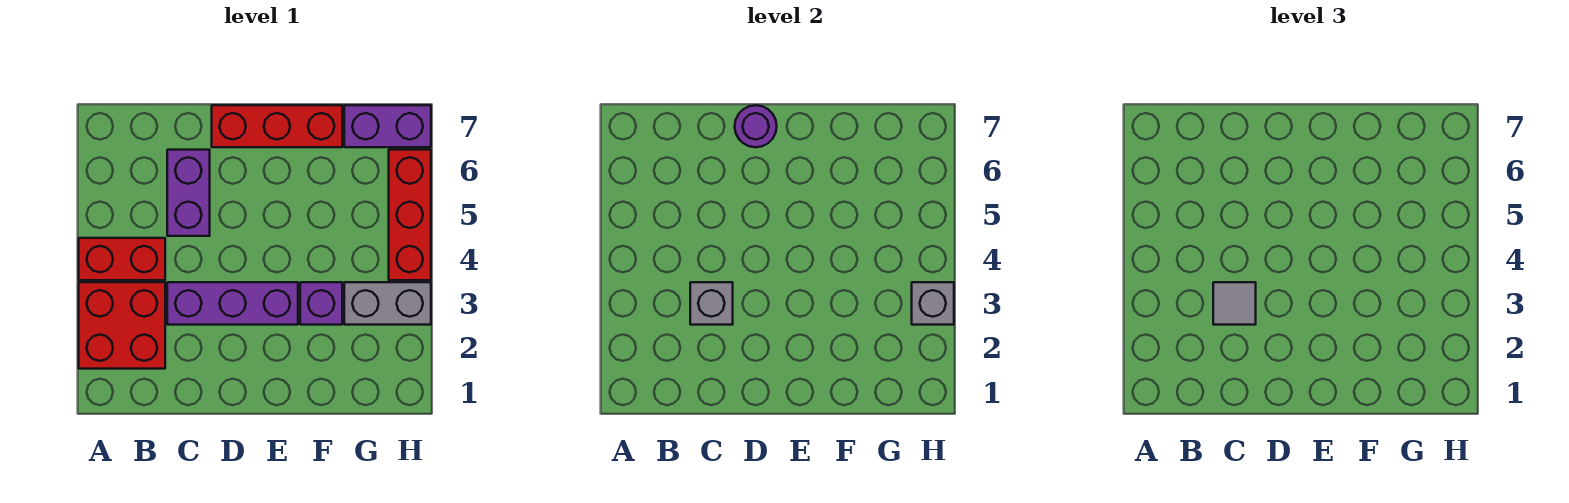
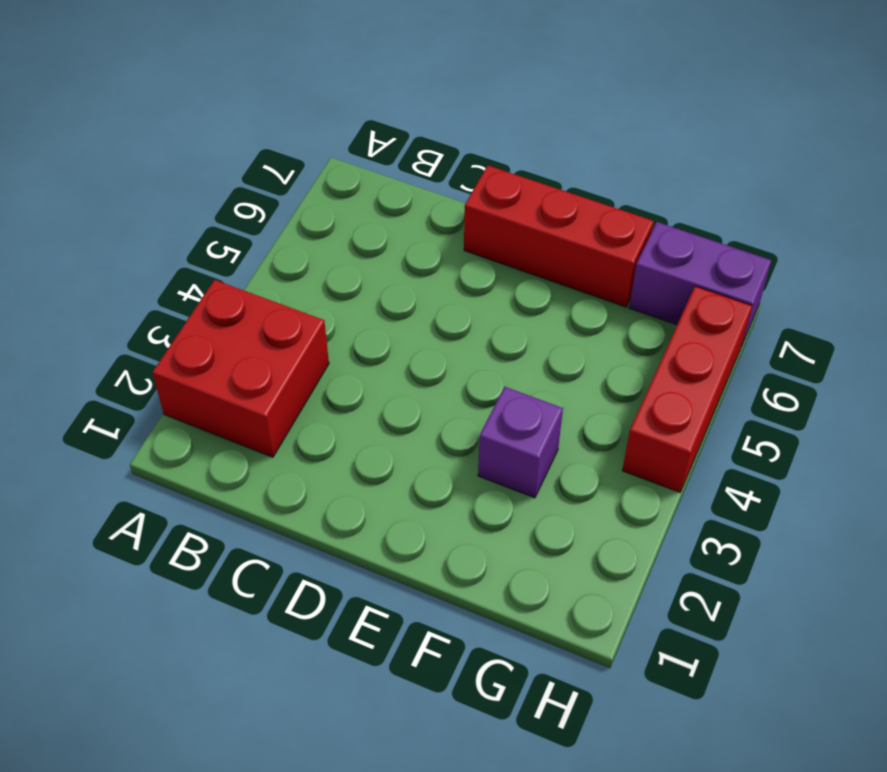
none -> red brick A4:B4 level 1
none -> purple brick C3:E3 level 1
none -> purple brick C5:C6 level 1

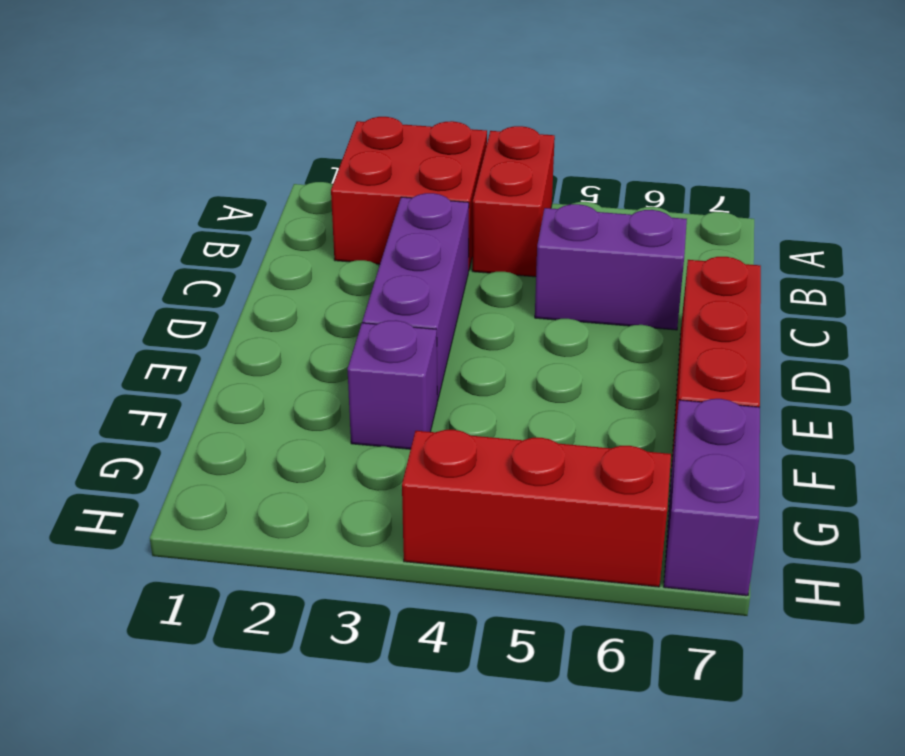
none -> grey brick G3:H3 level 1
none -> grey brick C3 level 2
none -> purple round brick D7 level 2

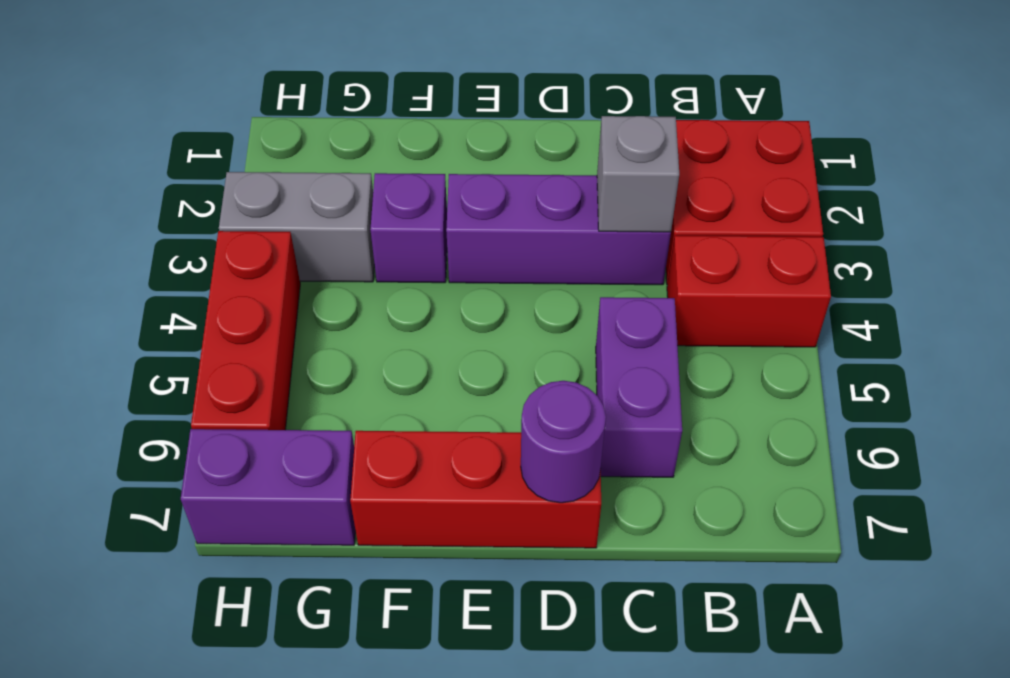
none -> grey brick H3 level 2
none -> grey tile C3 level 3

